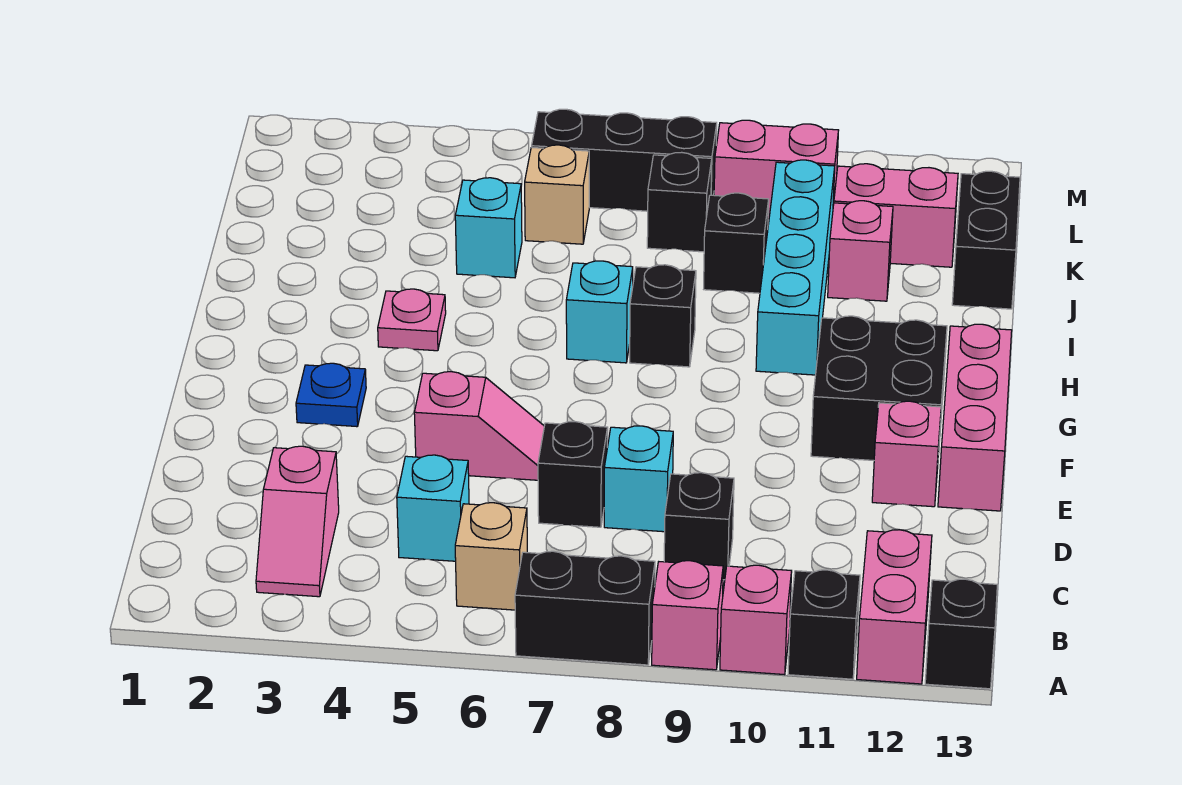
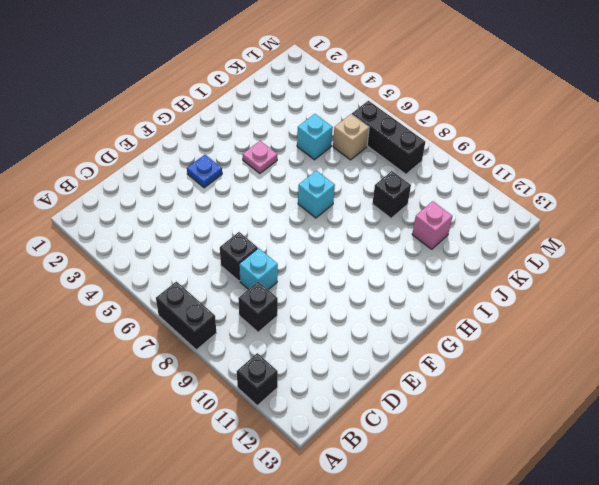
none -> pink brick A9 level 1
none -> pink brick A10 level 1
none -> pink brick A12:B12 level 1
none -> black brick A13 level 1

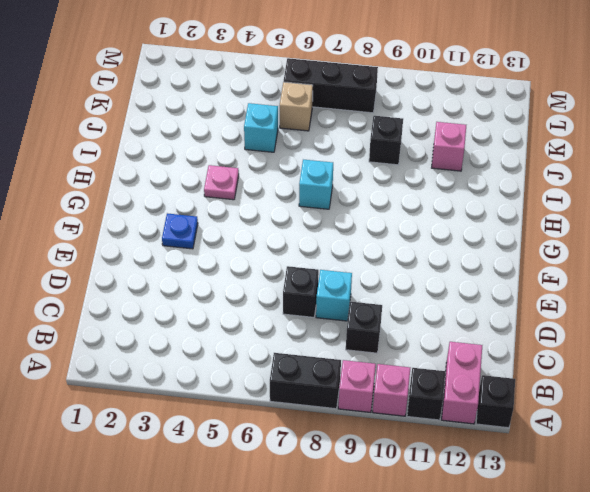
none -> pink slope B3:C3 level 1 top C
none -> tan brick B6 level 1
none -> cyan brick C5 level 1
none -> pink slope E5:E6 level 1 top 5

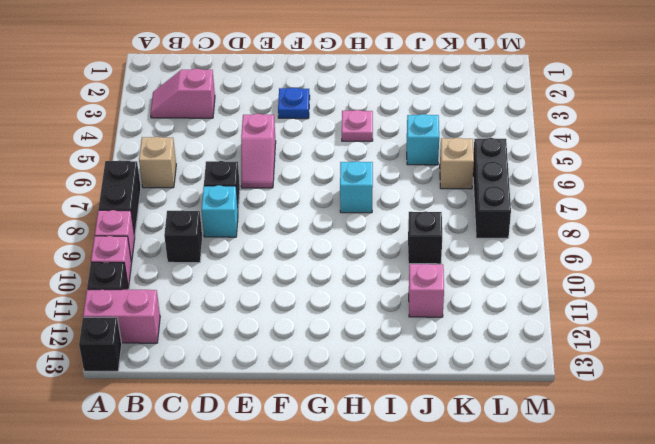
none -> cyan brick C5 level 1
none -> pink brick E12 level 1
none -> pink brick E13:G13 level 1
none -> black brick F11:G12 level 1

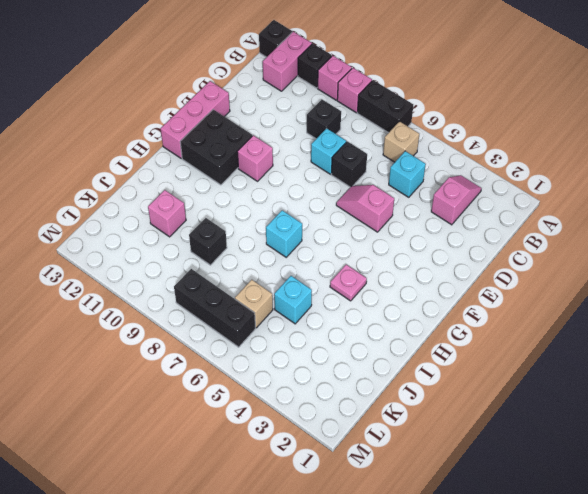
pink brick F10 level 1 -> pink brick E12 level 1
none -> blue plate F3 level 1
none -> black brick H8 level 1
none -> cyan brick H10:K10 level 1
none -> black brick J13:K13 level 1

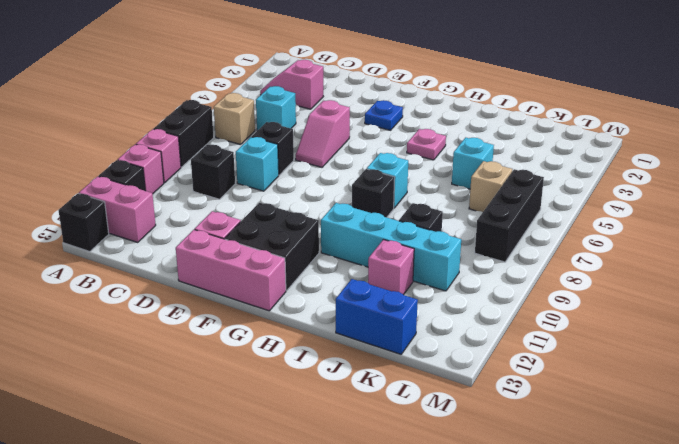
blue brick J13:K13 level 1 -> black brick J13:K13 level 1
none -> black brick K8 level 1
none -> pink brick K11:K12 level 1
none -> pink brick L9:L10 level 1

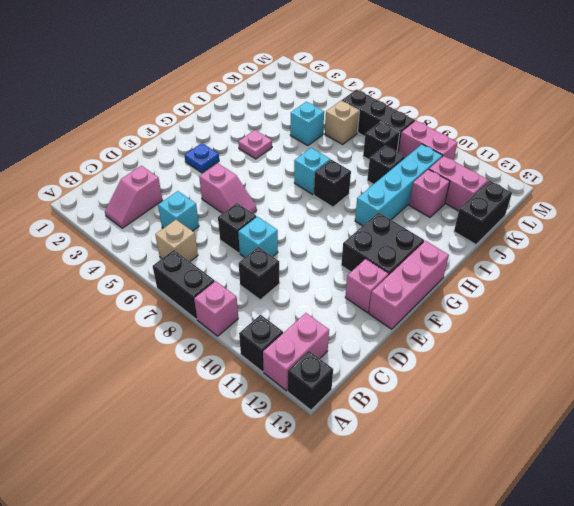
none -> pink brick A10 level 1

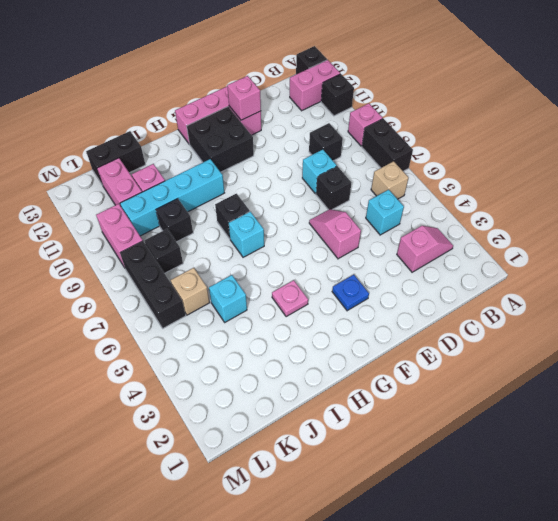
pink brick E12 level 2 -> pink brick A10 level 1

